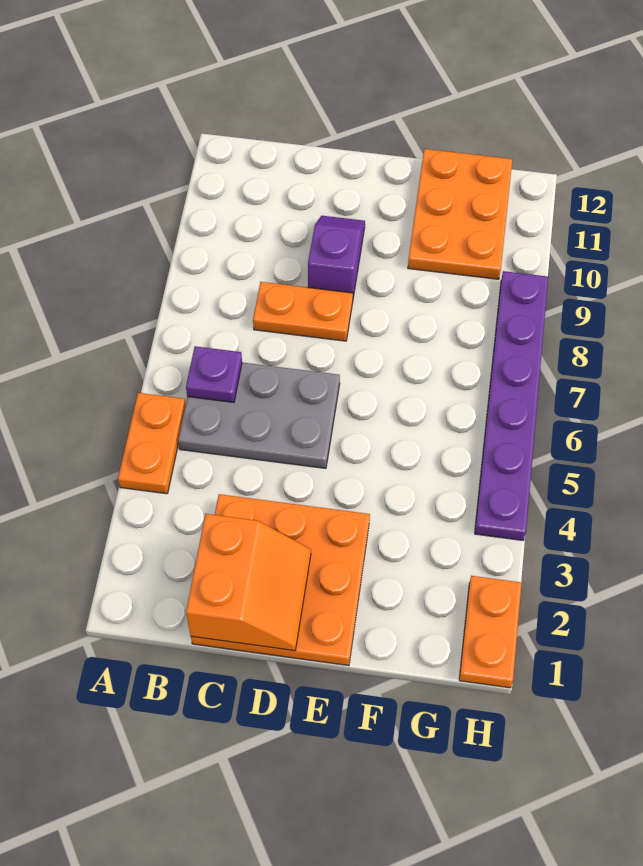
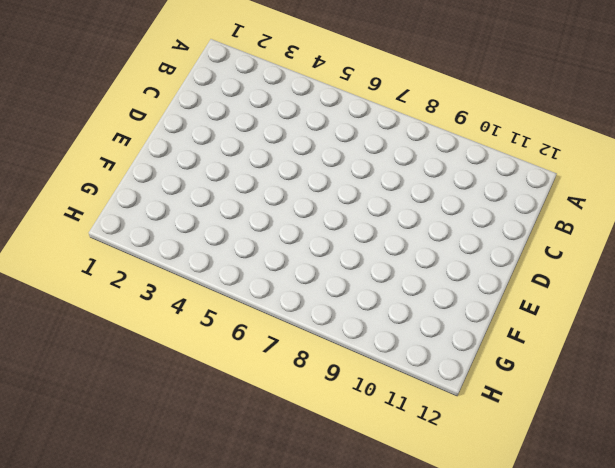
none -> orange plate A4:A5 level 1
none -> grey plate B5:D6 level 1

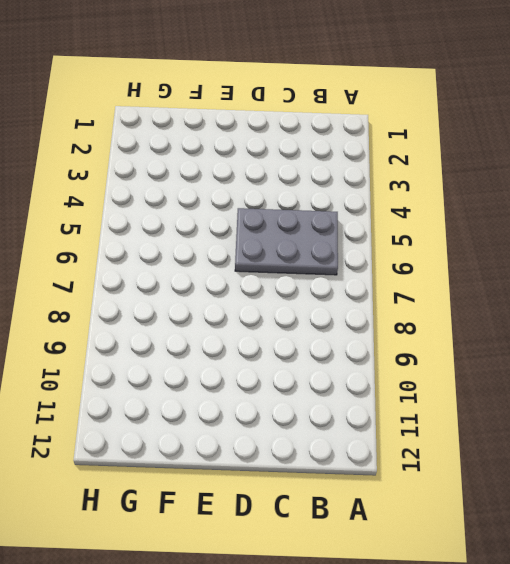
none -> orange plate A4:A5 level 1
none -> orange plate C1:E3 level 1

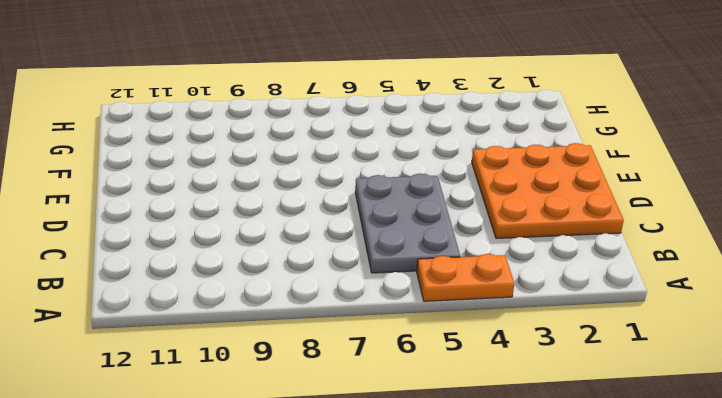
none -> orange plate C8:D8 level 1
none -> purple slope D9:D10 level 1 top 9

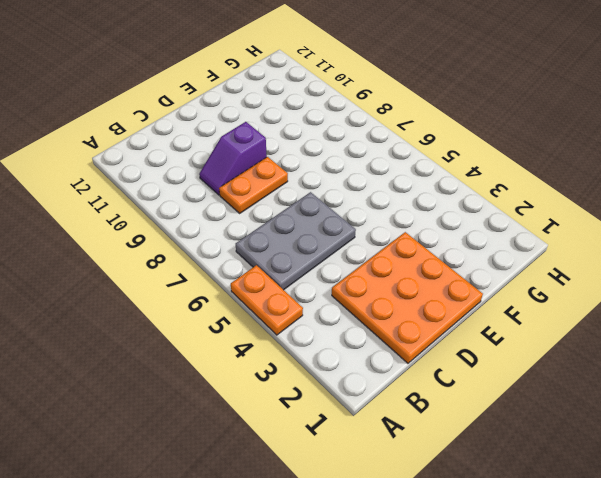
purple slope C9:D9 level 1 top D -> purple slope D9:D10 level 1 top 9
none -> orange plate F10:G12 level 1
none -> orange plate H1:H2 level 1

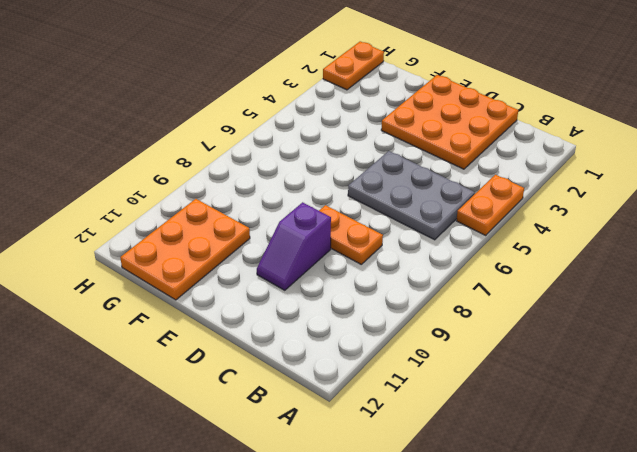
none -> purple plate H4:H9 level 1
none -> purple plate B6 level 2

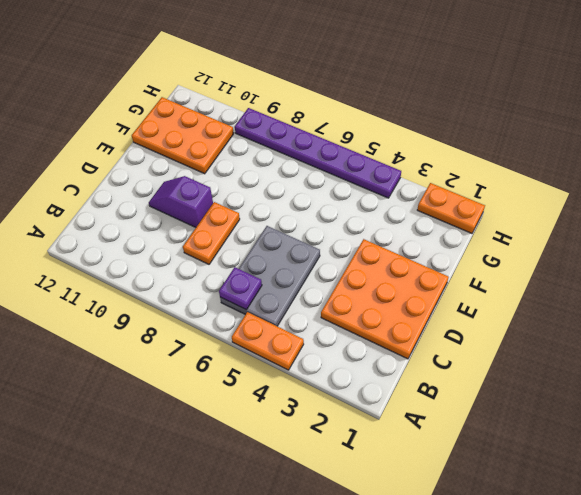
none -> orange slope C1:D2 level 2 top C

